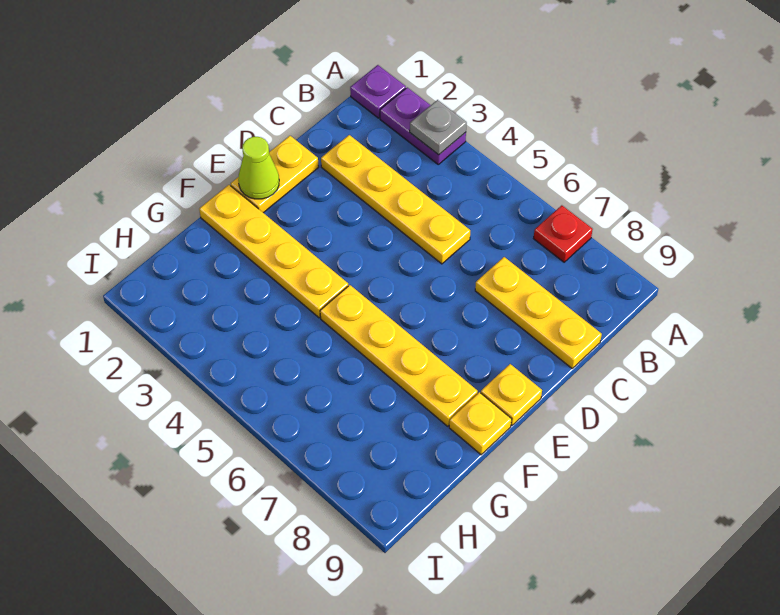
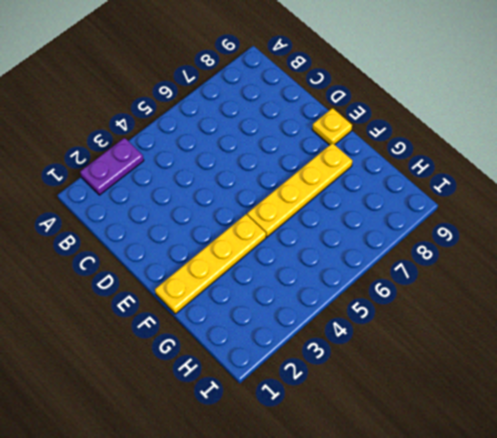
none -> purple plate A1 level 1
none -> red plate A7 level 1
none -> yellow plate C2:C5 level 1

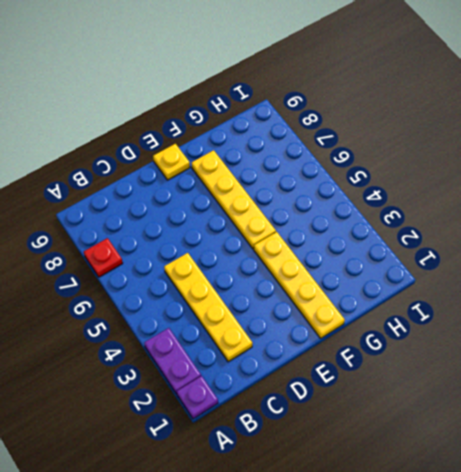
none -> yellow plate C7:C9 level 1
none -> yellow plate D1:E1 level 1
none -> yellow plate F9 level 1

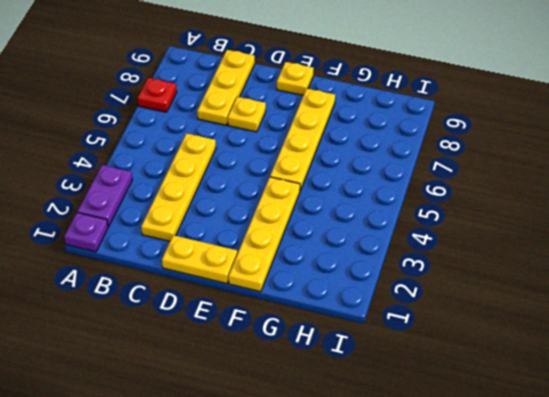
yellow plate D7 level 1 -> yellow plate F9 level 1
none -> grey plate A3 level 2
none -> lime cone E1 level 2

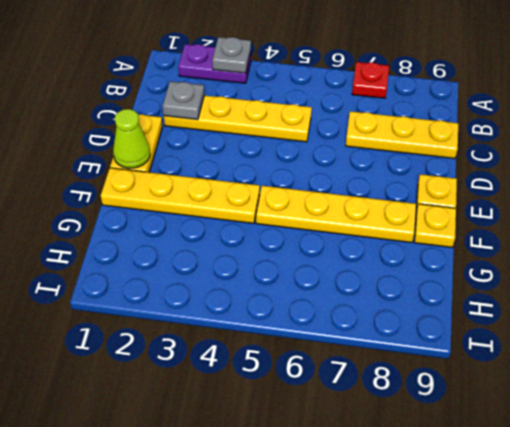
grey plate C2 level 2 -> none
none -> purple plate A1 level 1

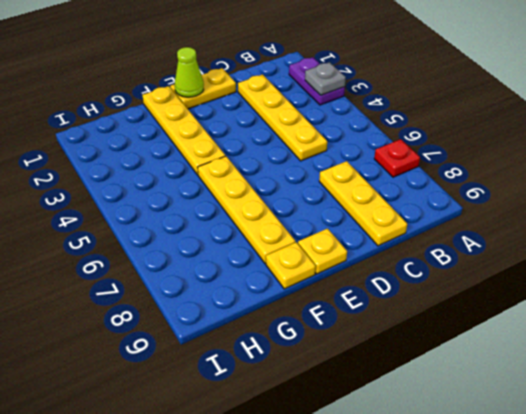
none -> purple plate A1 level 1

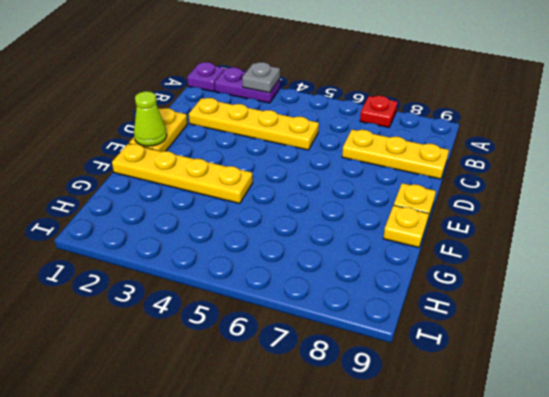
none -> yellow plate F5:F8 level 1

